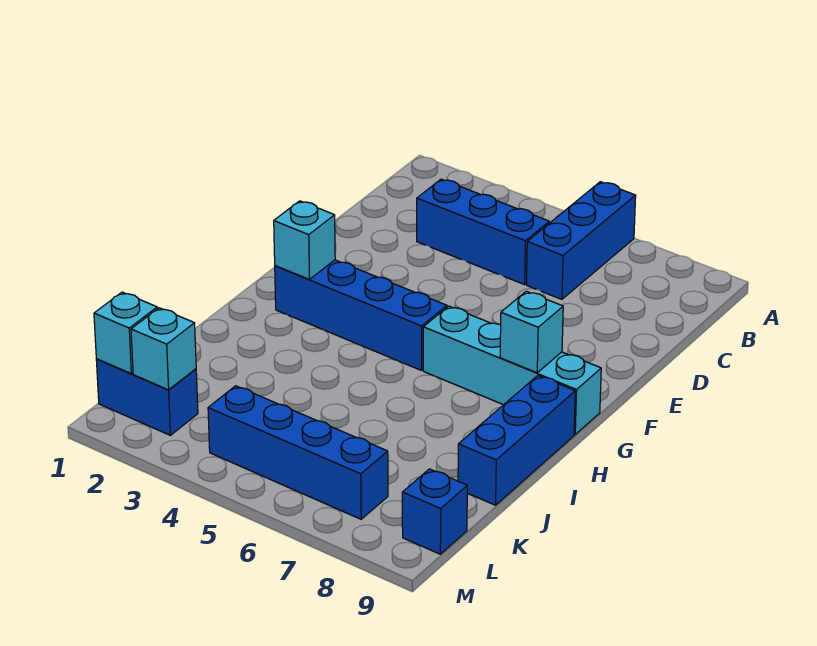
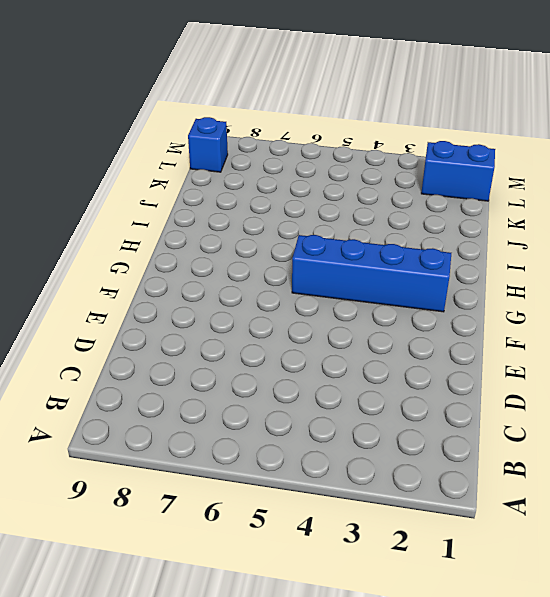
none -> blue brick A6:C6 level 1
none -> blue brick C3:C5 level 1
none -> cyan brick G6:G9 level 1

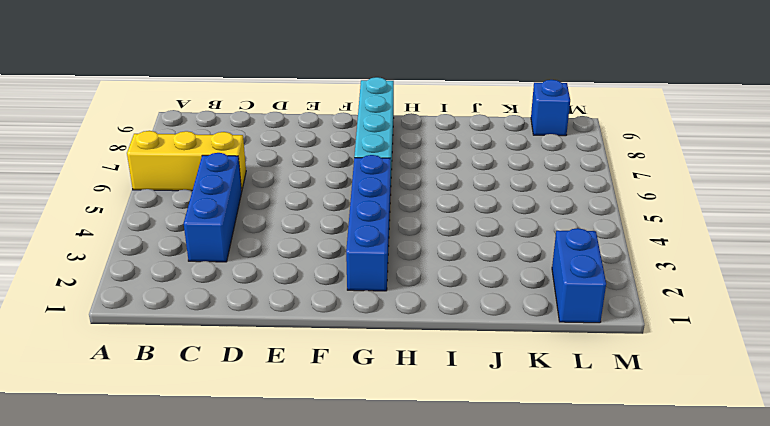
yellow brick A6:C6 level 1 -> blue brick A6:C6 level 1
none -> blue brick H9:J9 level 1
none -> blue brick L4:L7 level 1
none -> cyan brick G2 level 2

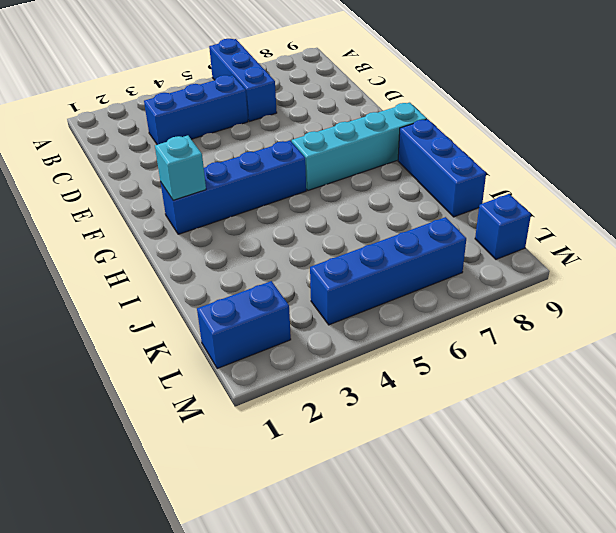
none -> cyan brick G8 level 2
none -> cyan brick L1 level 2
none -> cyan brick L2 level 2

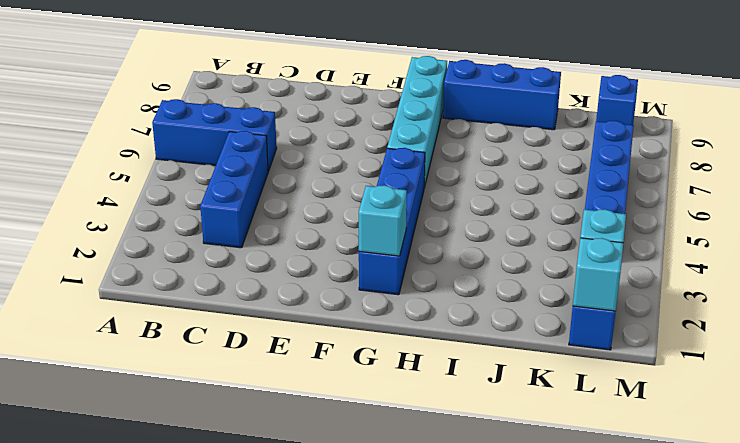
none -> cyan brick G8 level 2

